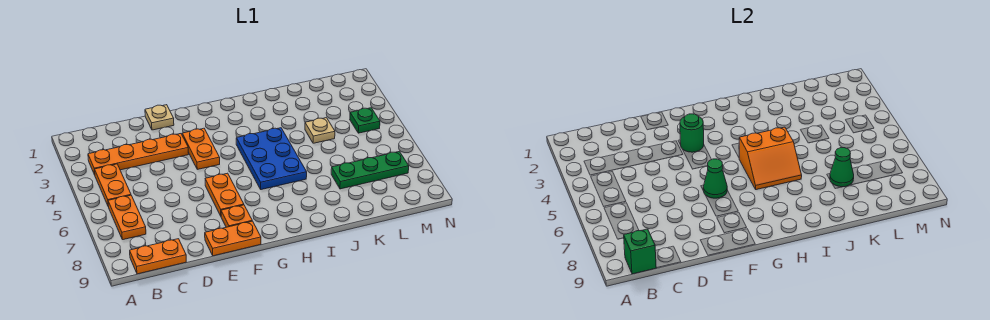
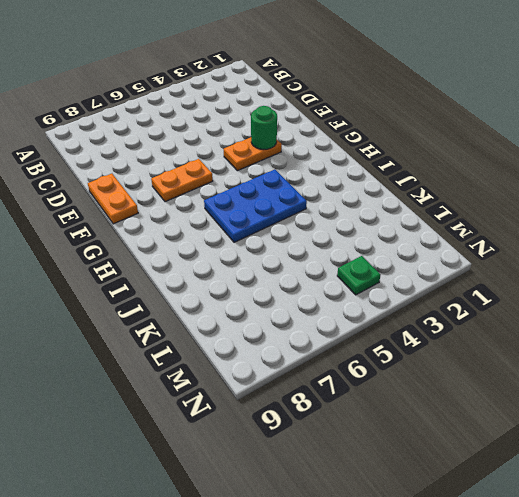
none -> orange plate B3:E3 level 1
none -> orange plate B4:B5 level 1
none -> orange plate B6:B7 level 1

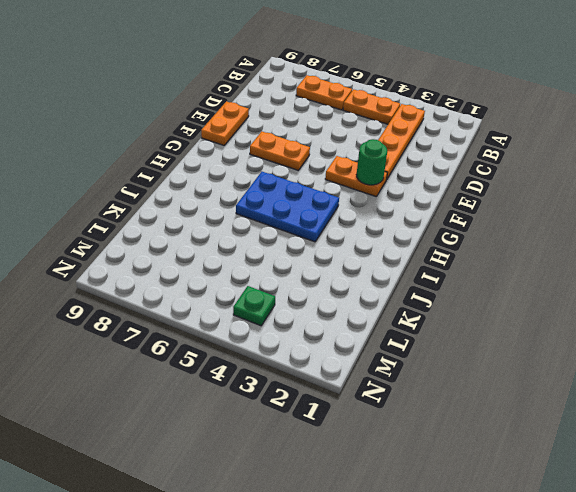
none -> orange plate B9:C9 level 1
none -> tan plate E1 level 1
none -> orange plate F8 level 1

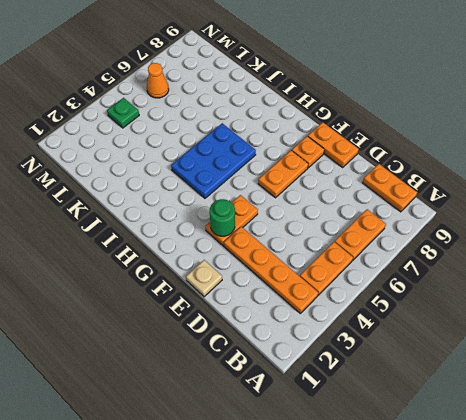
orange cone M6 level 1 -> none
none -> tan plate K4 level 1
none -> green plate K7:M7 level 1
none -> green brick B9 level 2

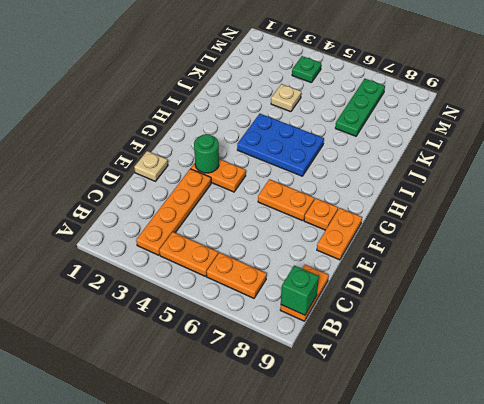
none -> green cone F6 level 2
none -> orange slope H5:I6 level 2 top 5
none -> green cone K7 level 2

